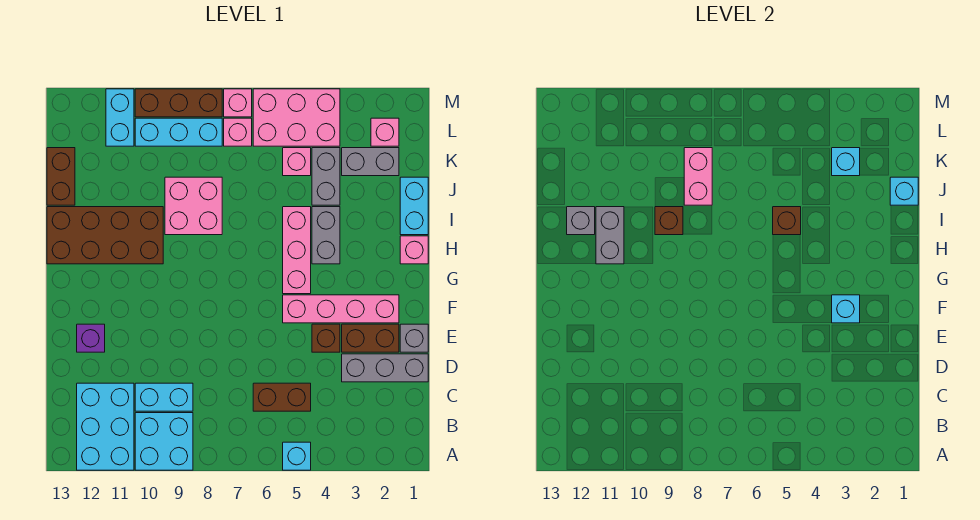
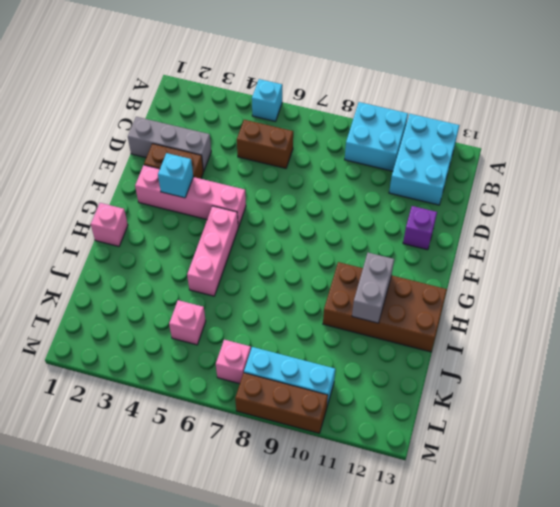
none -> cyan brick C9:C10 level 1
none -> grey brick E1 level 1
none -> brown brick E4 level 1
none -> grey brick H4:I4 level 1

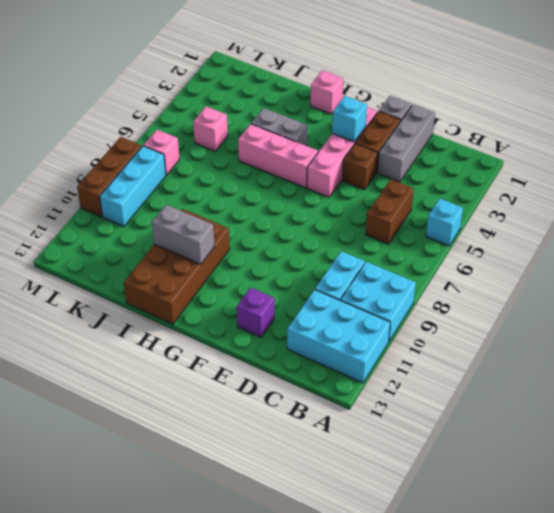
none -> cyan brick I1:J1 level 1
none -> pink brick I8:J9 level 1
none -> grey brick J4:K4 level 1
none -> brown brick J13:K13 level 1

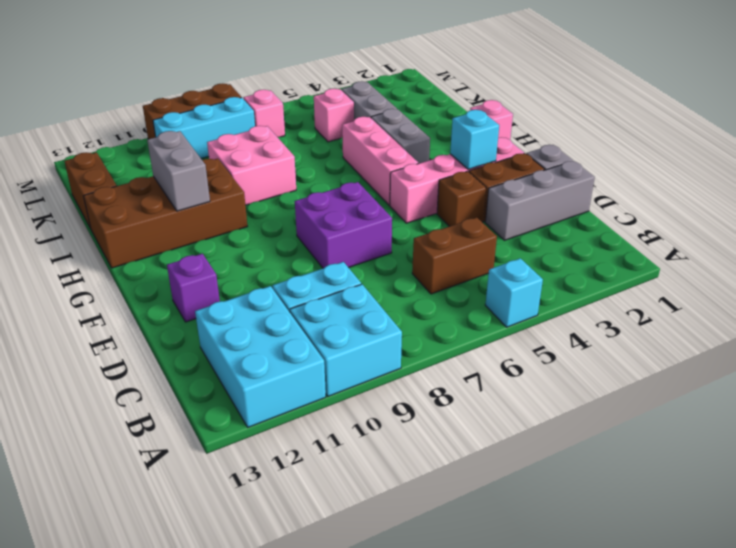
purple brick E7:F8 level 1 -> none
none -> cyan brick I1:J1 level 1
none -> grey brick K2:K3 level 1
none -> pink brick L2 level 1
none -> pink brick L4:M6 level 1

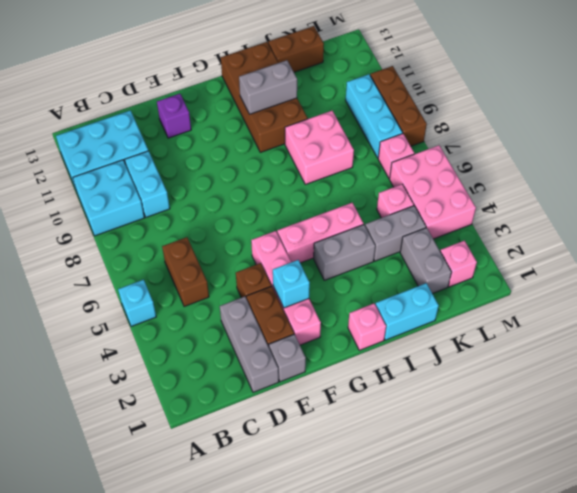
none -> cyan brick L11:M11 level 1
none -> pink brick M7 level 1
none -> brown brick I5 level 2
none -> brown brick I9 level 2

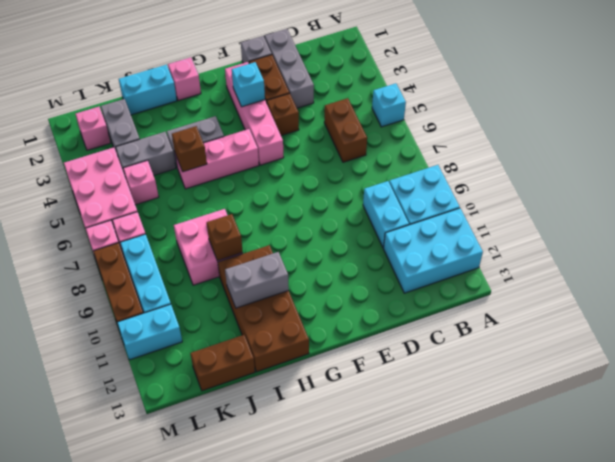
none -> purple brick E12 level 1
none -> grey brick I12 level 2
none -> cyan brick J1 level 2
none -> pink brick J8:K8 level 2

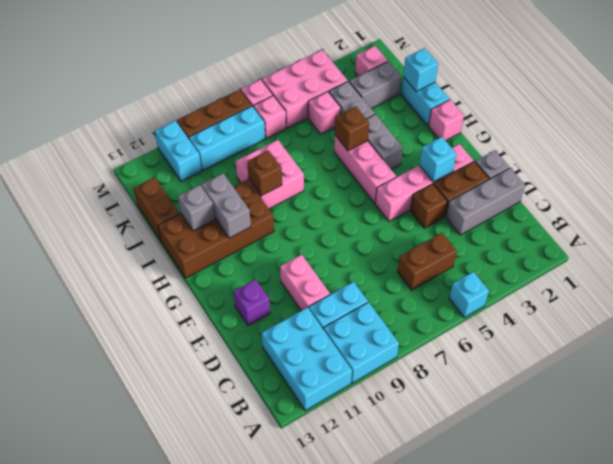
pink brick D10:E10 level 1 -> pink brick J8:K8 level 2
none -> cyan brick K3 level 2

